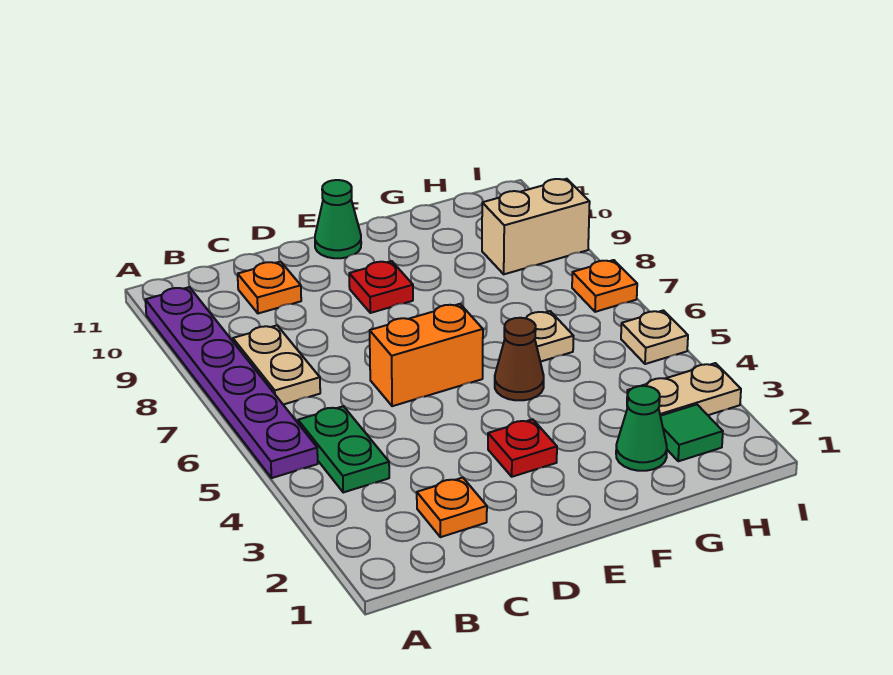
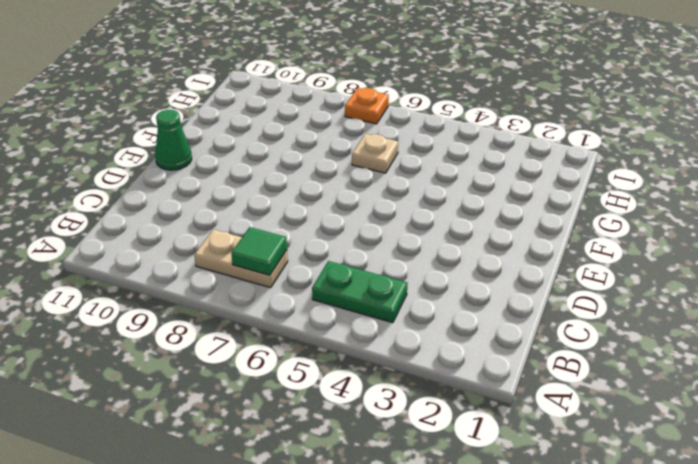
green tile B7 level 2 -> green tile H2 level 1
none -> purple plate A5:A10 level 1
none -> orange plate C2 level 1
none -> orange plate C10 level 1

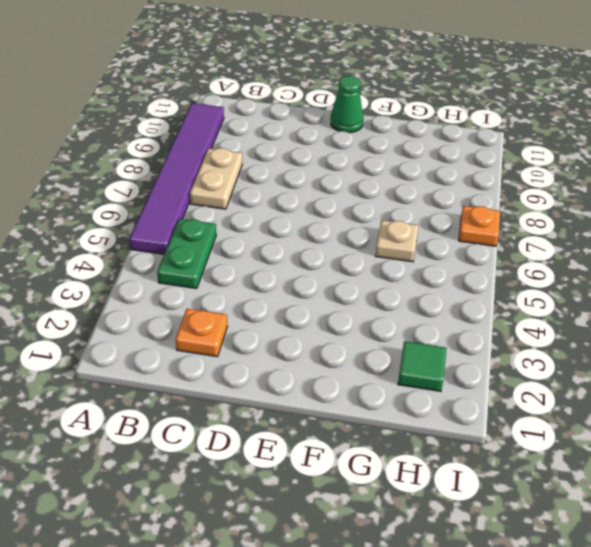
purple tile A5:A10 level 1 -> purple plate A5:A10 level 1
none -> orange plate C10 level 1
none -> orange brick D6:E6 level 1
none -> red plate E3 level 1

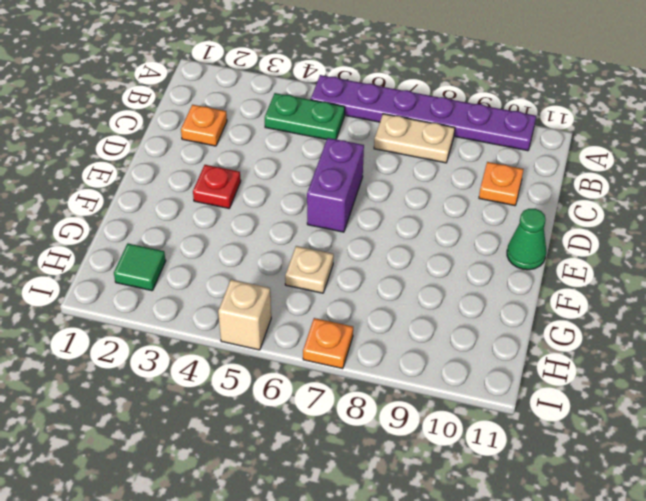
purple brick D6:E6 level 1 -> orange brick D6:E6 level 1
tan brick I5 level 1 -> tan plate I5 level 1
none -> red plate E9 level 1
none -> brown cone F5 level 1
none -> green cone G2 level 1

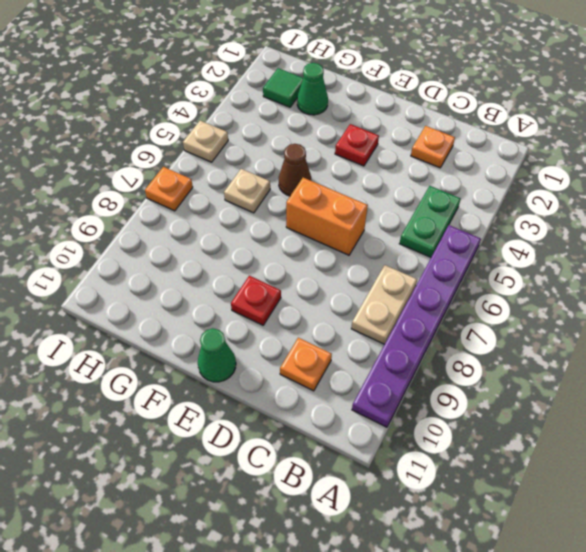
none -> tan plate H3:I3 level 1
none -> tan brick H9:I9 level 1

